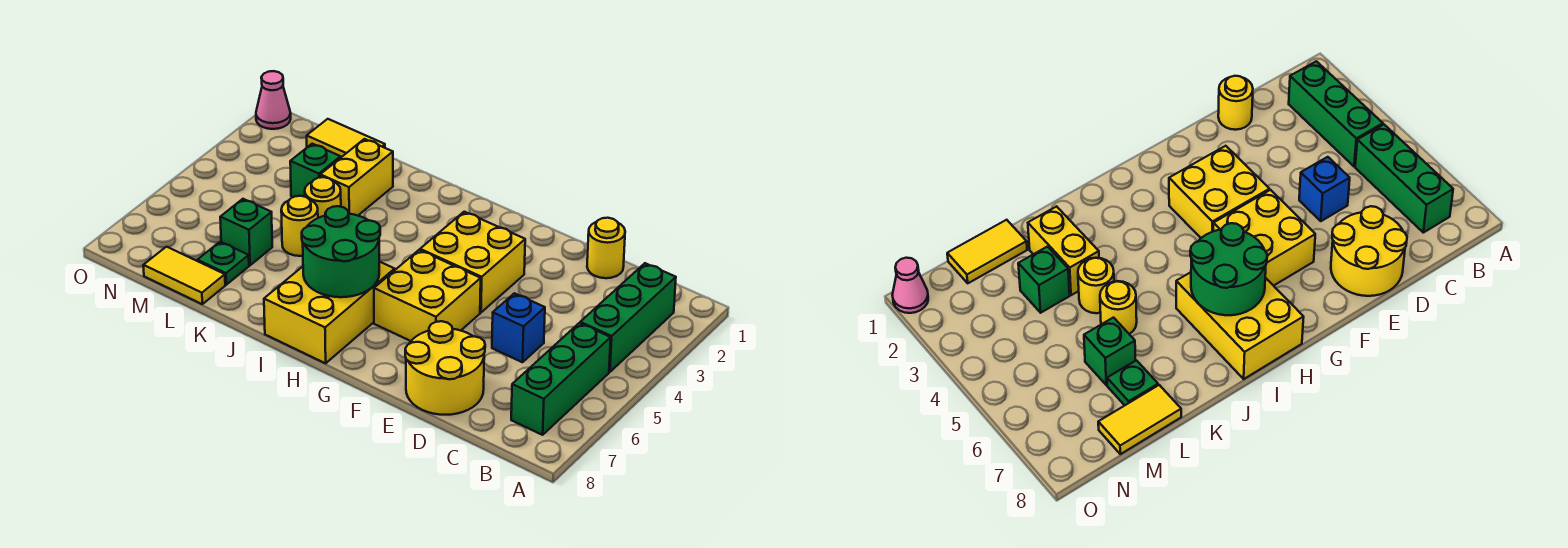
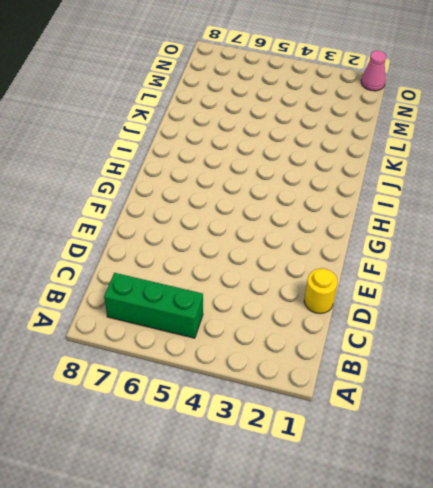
none -> green brick B2:B4 level 1
none -> blue brick D5 level 1
none -> yellow round brick D7:E8 level 1

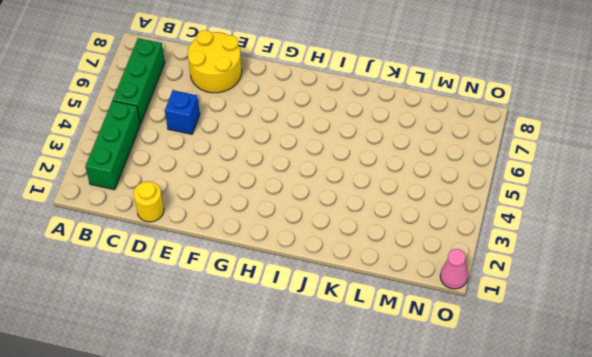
none -> yellow brick F3:G4 level 1
none -> yellow brick F5:G6 level 1
none -> yellow brick H6:I8 level 1

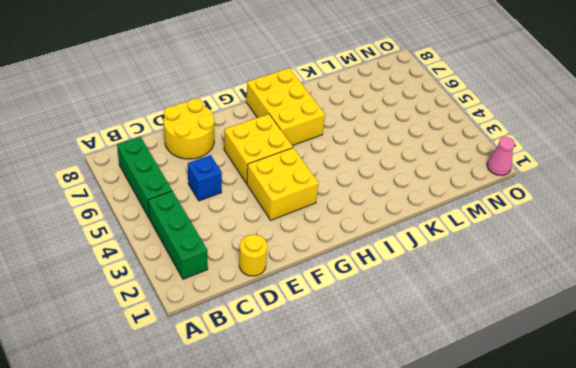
none -> yellow brick K2:K3 level 1
none -> yellow round brick K4 level 1
none -> yellow round brick K5 level 1

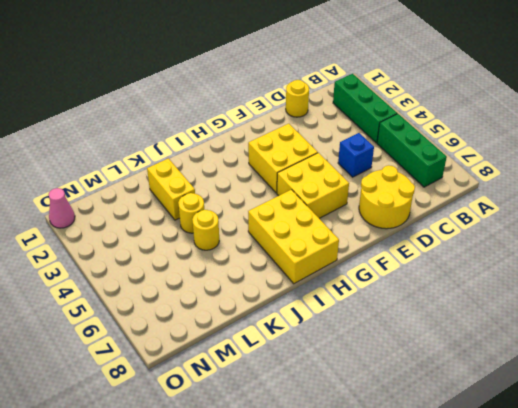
none -> yellow tile L1:M1 level 1
none -> green brick L3 level 1
none -> green brick L6 level 1

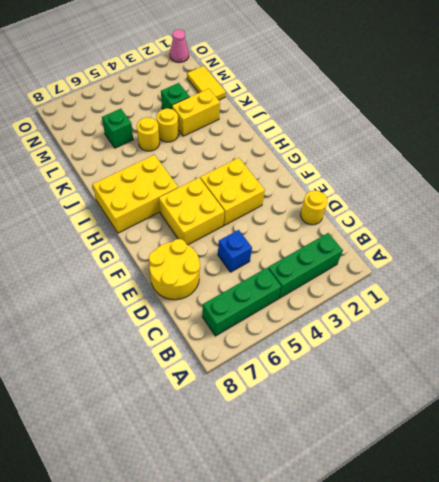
none -> green plate L7 level 1
none -> yellow tile L8:M8 level 1
none -> green round brick H6:I7 level 2

